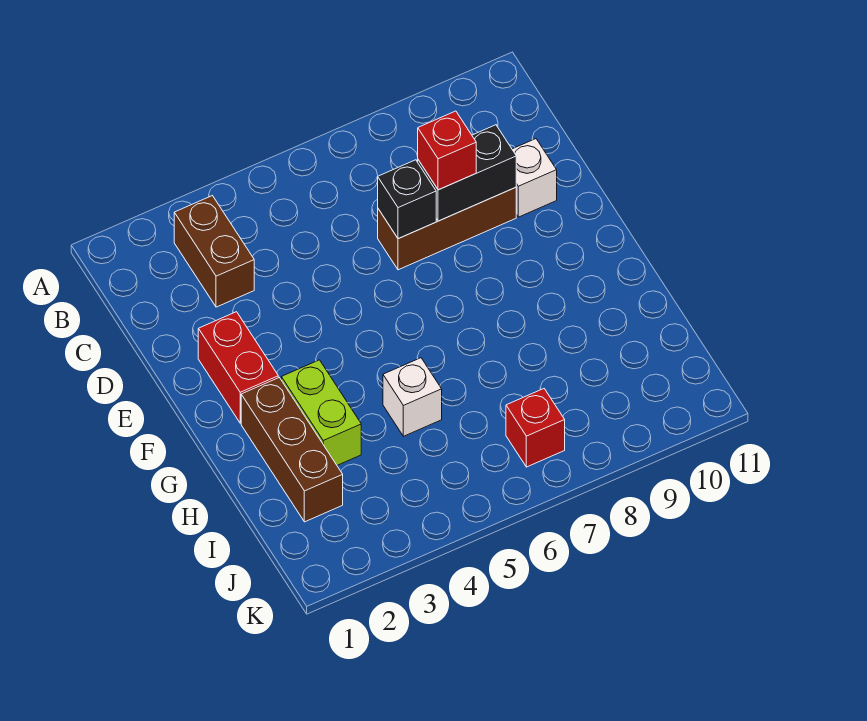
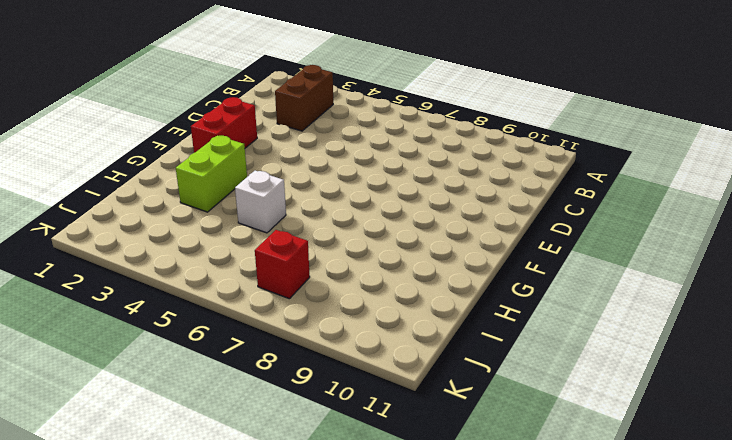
none -> brown brick D7:D9 level 1
none -> white brick D10 level 1

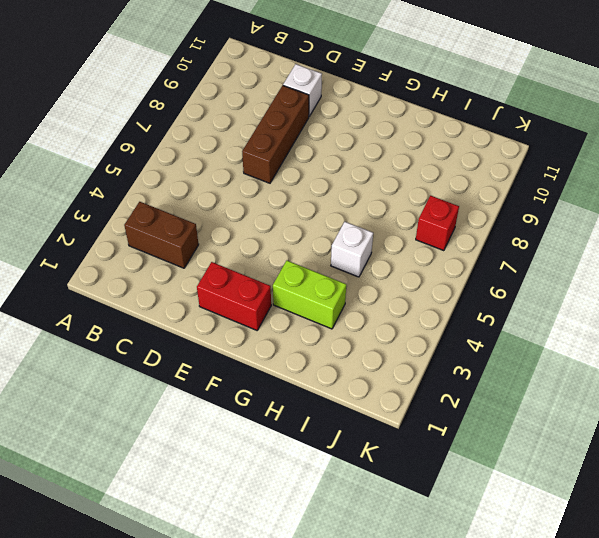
none -> brown brick G2:I2 level 1
none -> black brick D7 level 2

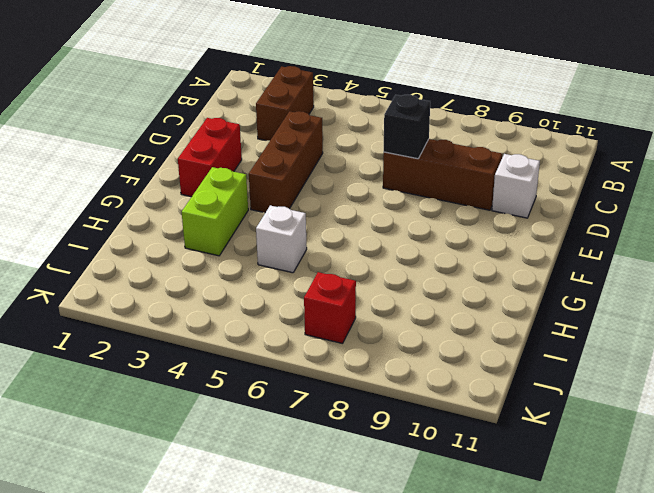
brown brick D4:F4 level 1 -> brown brick G2:I2 level 1
none -> black brick D8:D9 level 2
none -> red brick D8 level 3

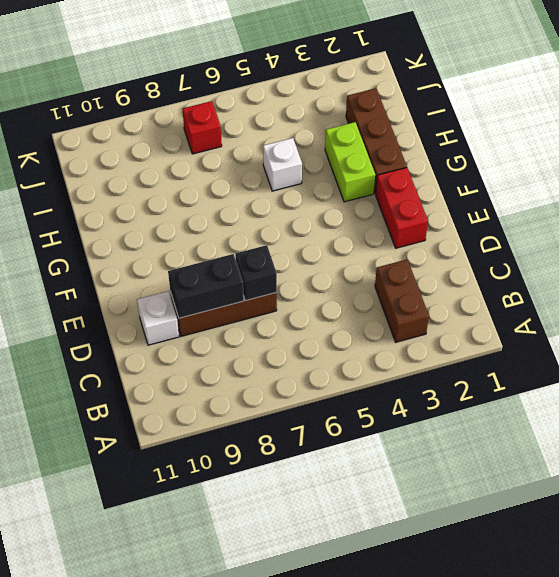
none -> red brick D8 level 3

